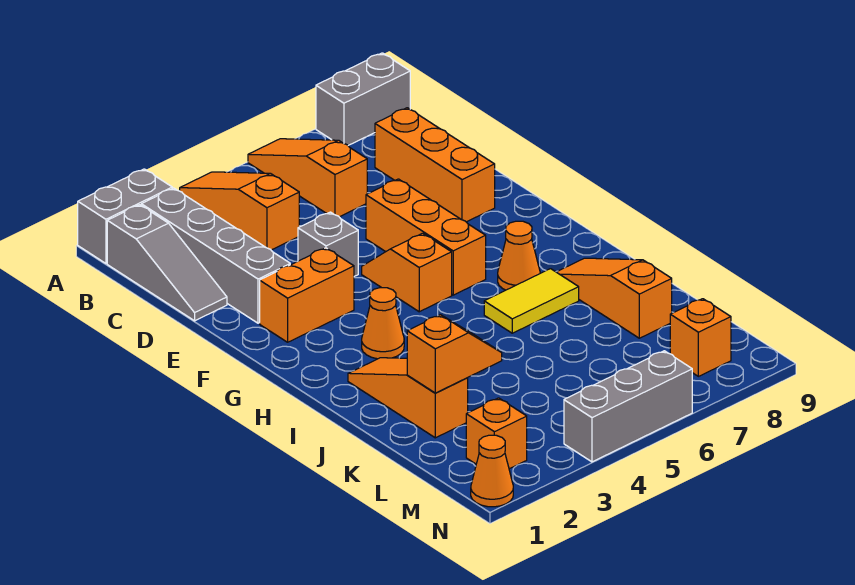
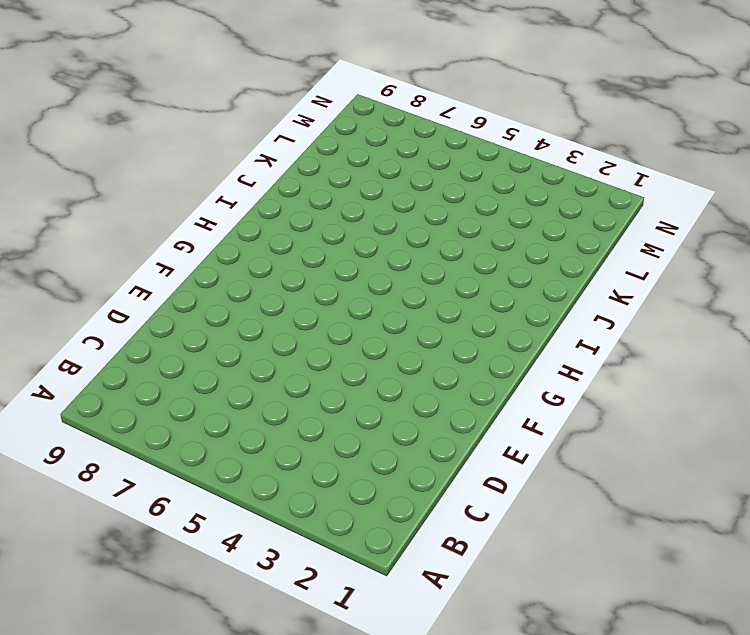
none -> grey brick A1:A2 level 1
none -> orange slope A4:C4 level 1 top C
none -> orange slope A6:C6 level 1 top C

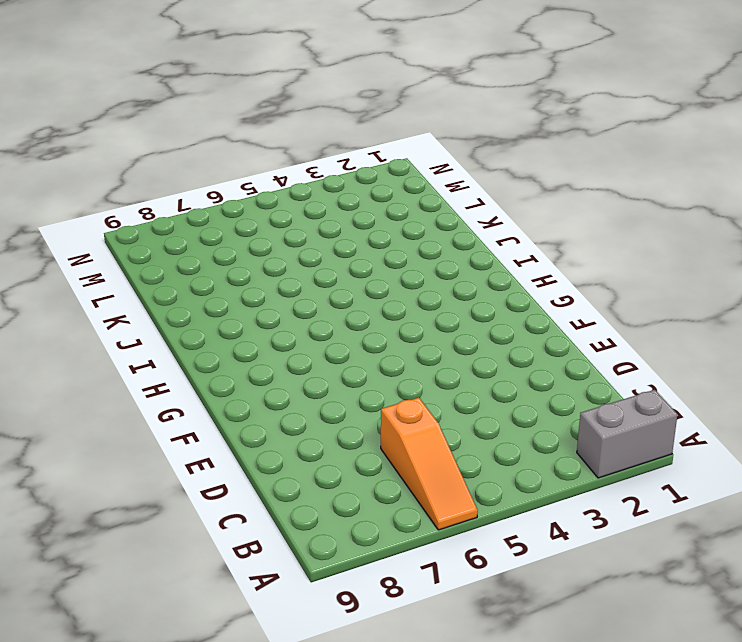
none -> orange slope A4:C4 level 1 top C
none -> grey brick A8:A9 level 1
none -> grey slope B1:D1 level 1 top B

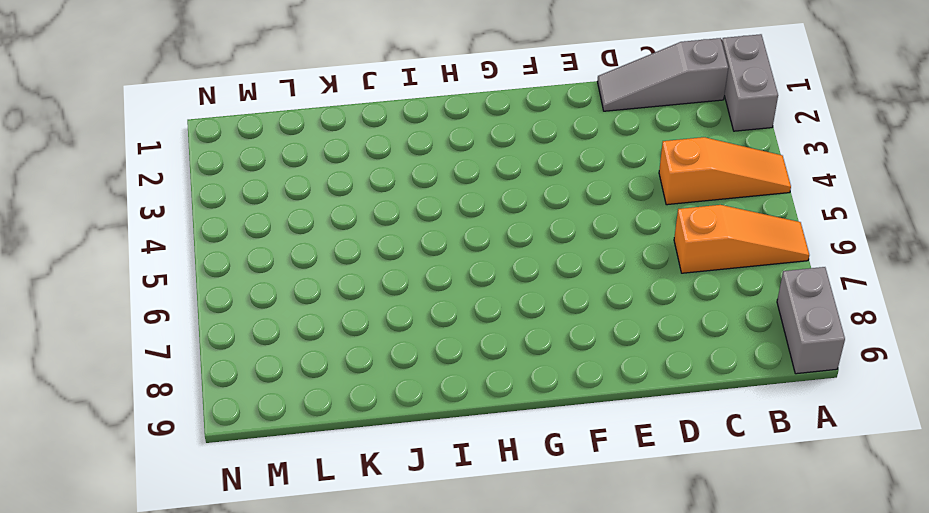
none -> grey brick B2:E2 level 1
none -> orange brick C8:E8 level 1
none -> grey brick E4 level 1

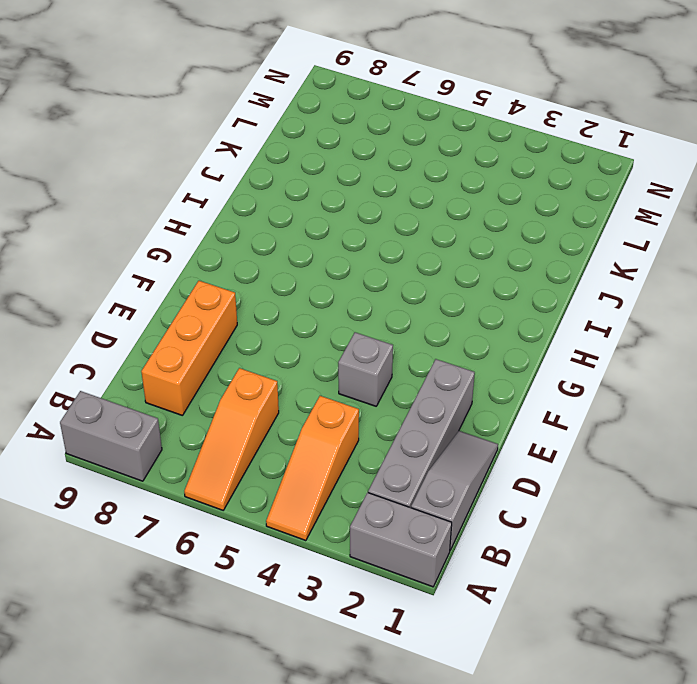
none -> orange brick E6:G6 level 1
none -> orange brick F2:F3 level 1
none -> orange slope F5:G5 level 1 top G

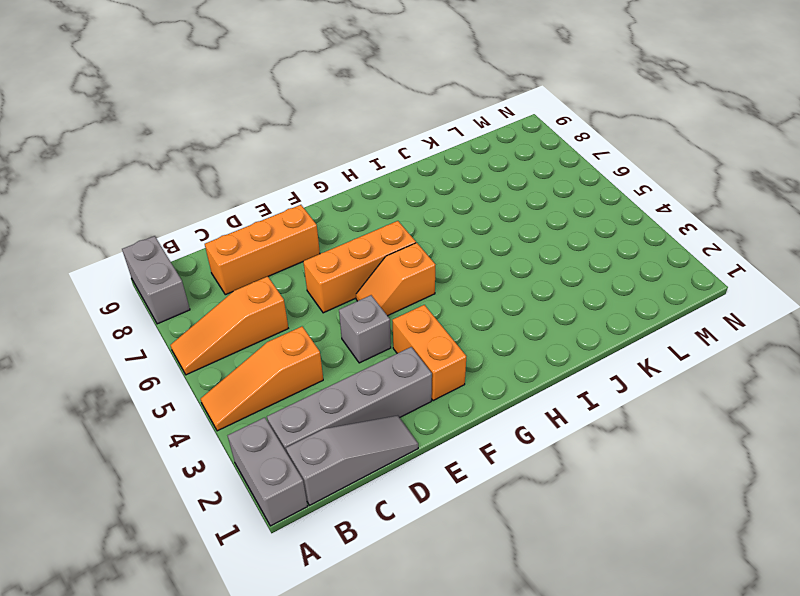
none -> orange cone H3 level 1
none -> orange cone H7 level 1
none -> orange slope I2:K2 level 1 top K

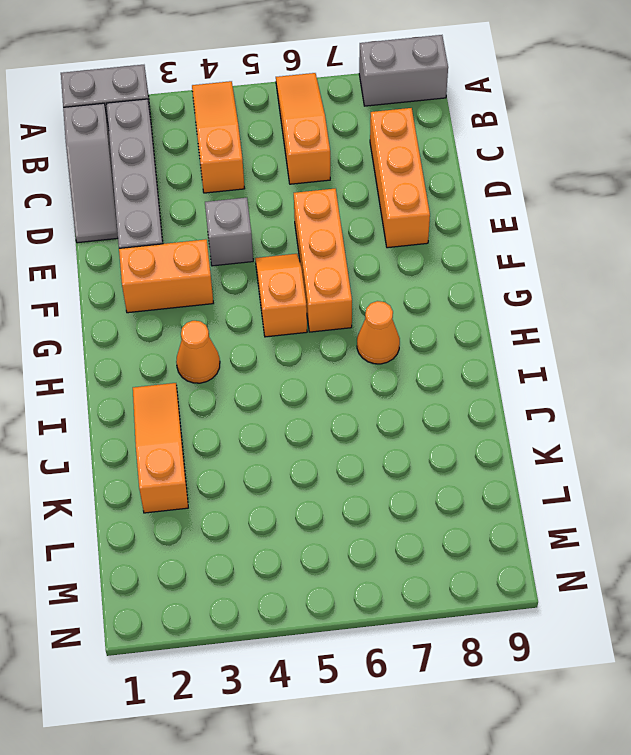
none -> yellow tile I6:I7 level 1
none -> orange slope I8:K8 level 1 top K
none -> orange brick M2 level 1

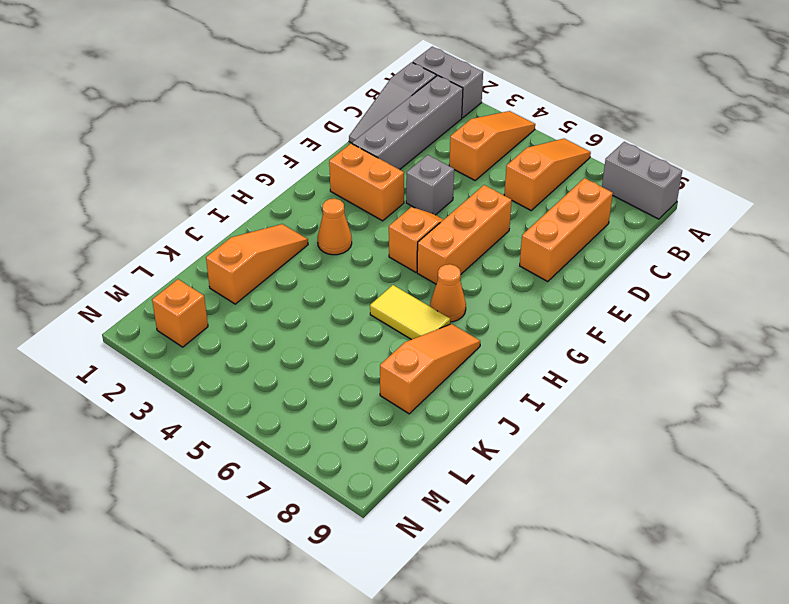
none -> orange brick M8 level 1
none -> orange cone N1 level 1
none -> grey brick N4:N6 level 1

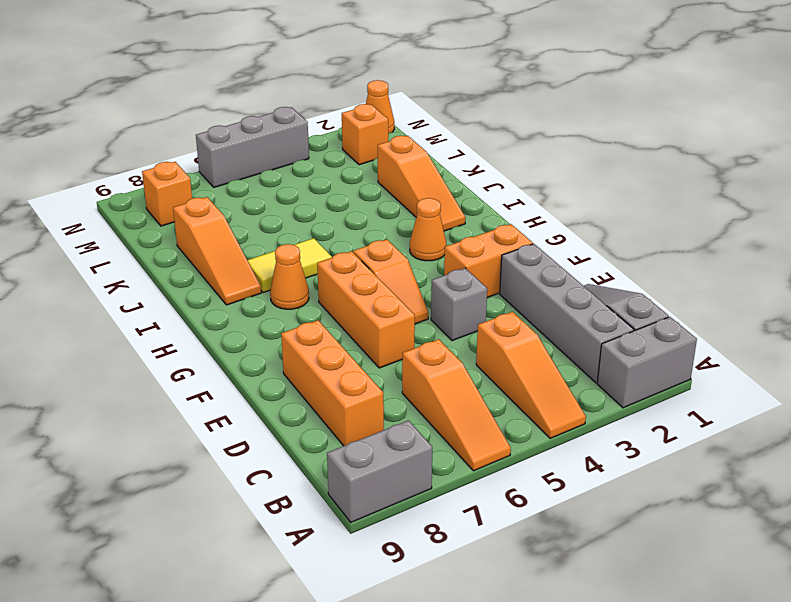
none -> orange slope K2:K3 level 2 top 2

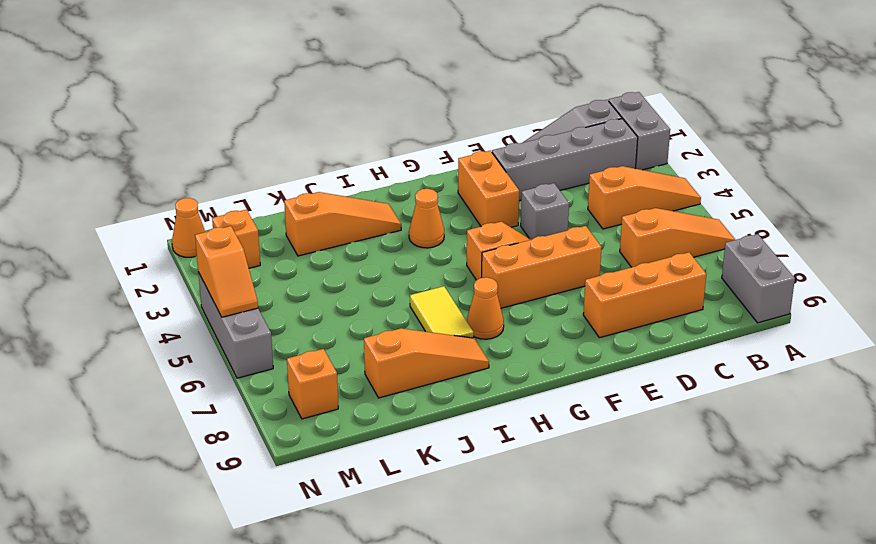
orange slope N4:N5 level 2 top 4 -> orange slope K2:K3 level 2 top 2

